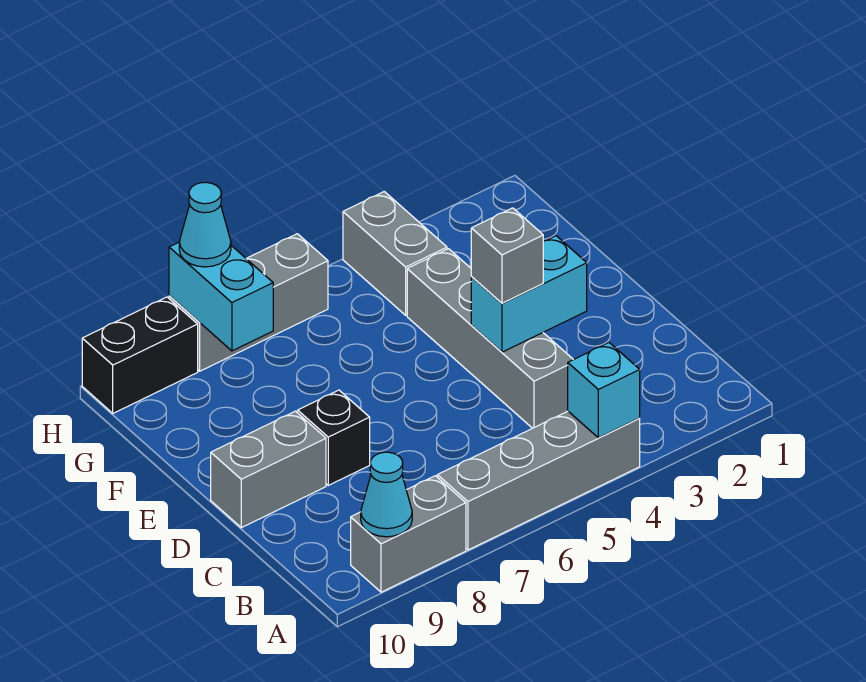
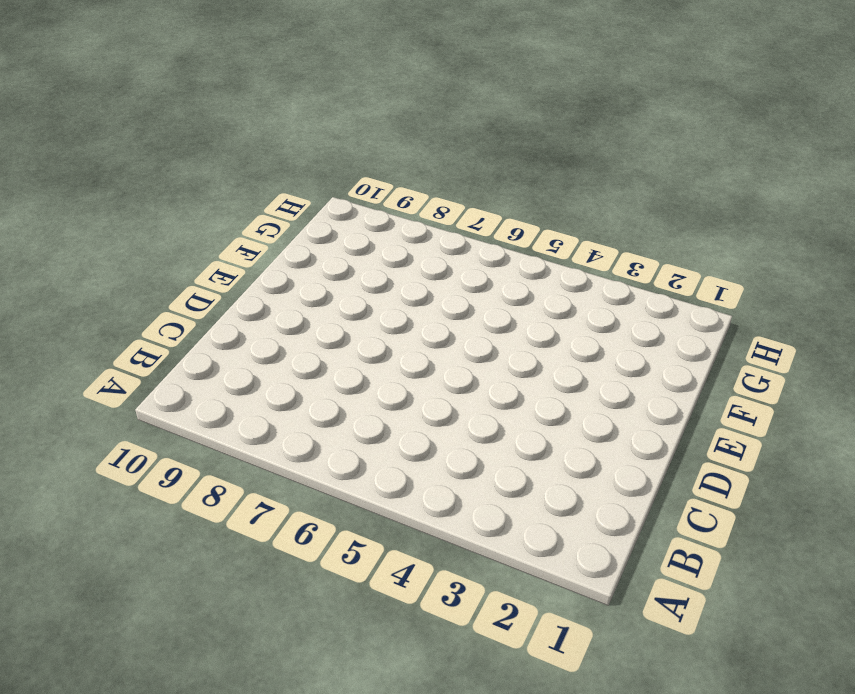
none -> grey brick A4:A7 level 1
none -> grey brick A8:A9 level 1
none -> grey brick C4:F4 level 1

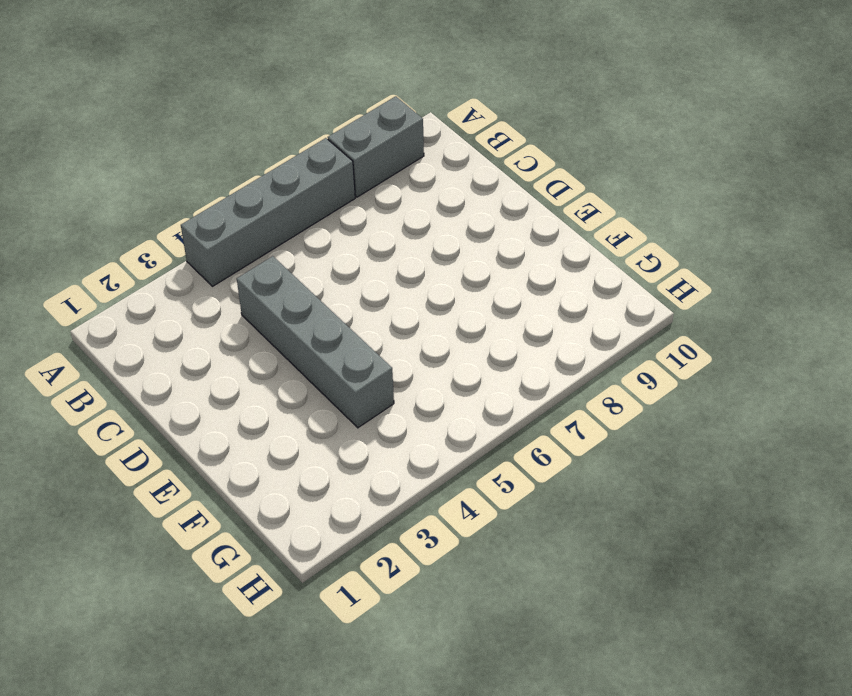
none -> black brick D8 level 1
none -> grey brick D9:D10 level 1
none -> grey brick G4:H4 level 1

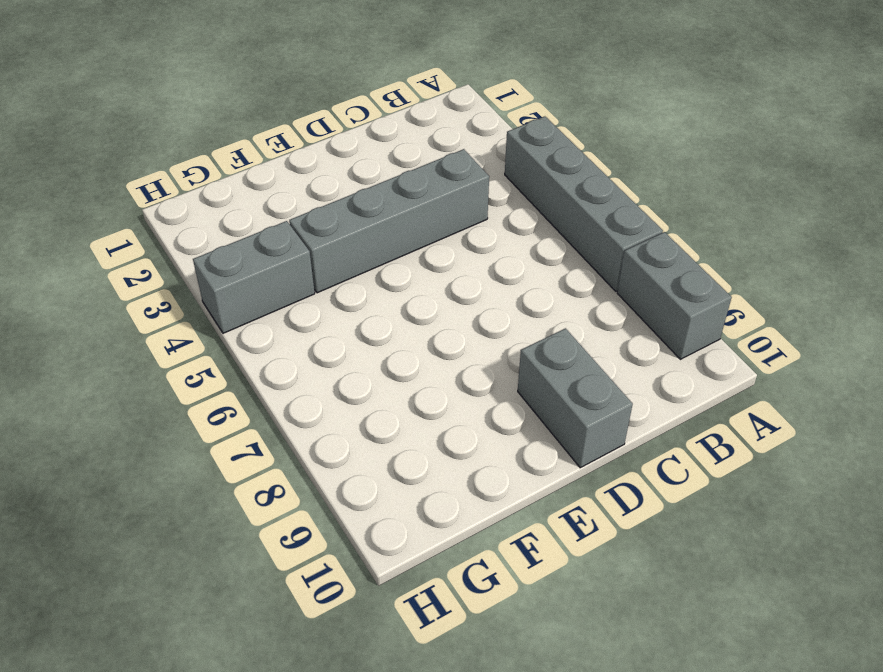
none -> black brick D8 level 1
none -> grey brick H6:H8 level 1
none -> black brick H9:H10 level 1

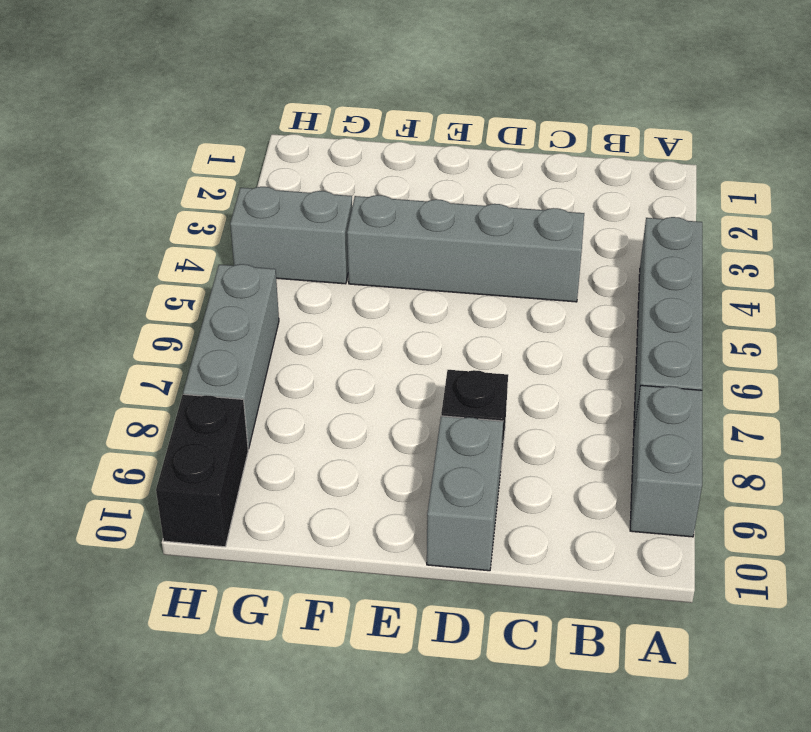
none -> cyan brick A4 level 2
none -> cyan cone A9 level 2
none -> cyan brick D3:D4 level 2

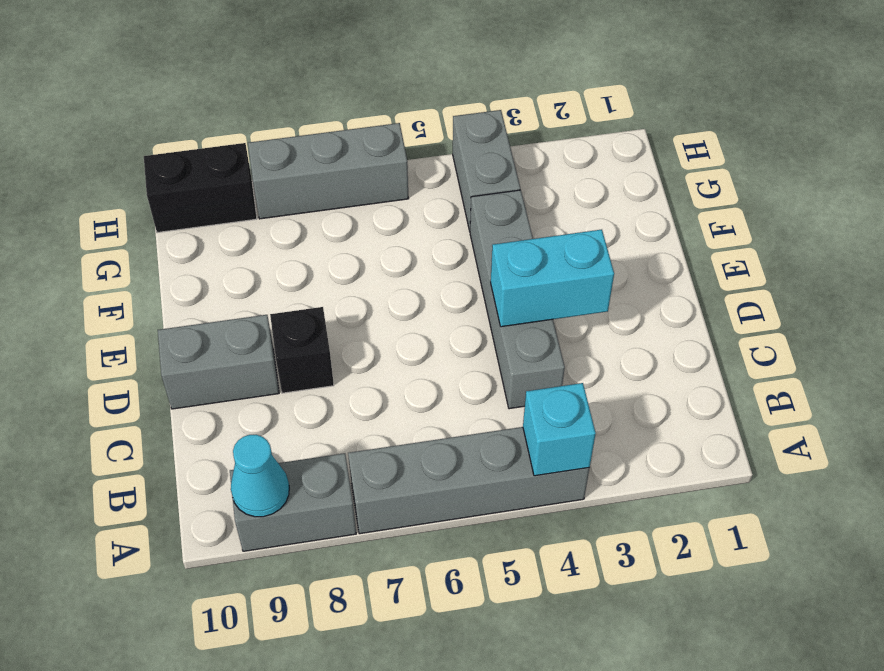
none -> cyan brick G8:H8 level 2
none -> grey brick D4 level 3
none -> cyan cone H8 level 3

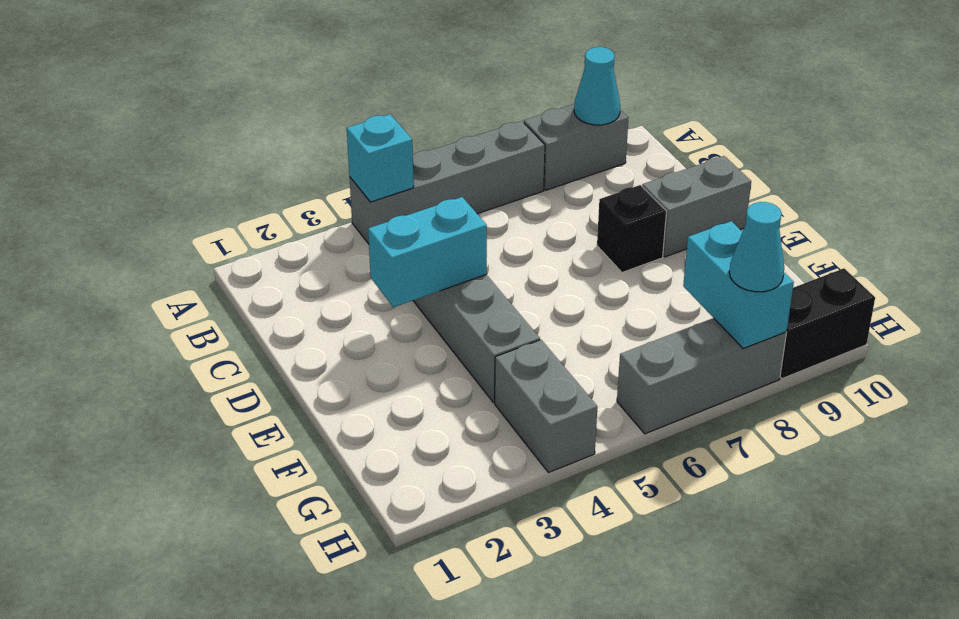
none -> grey brick D4 level 3

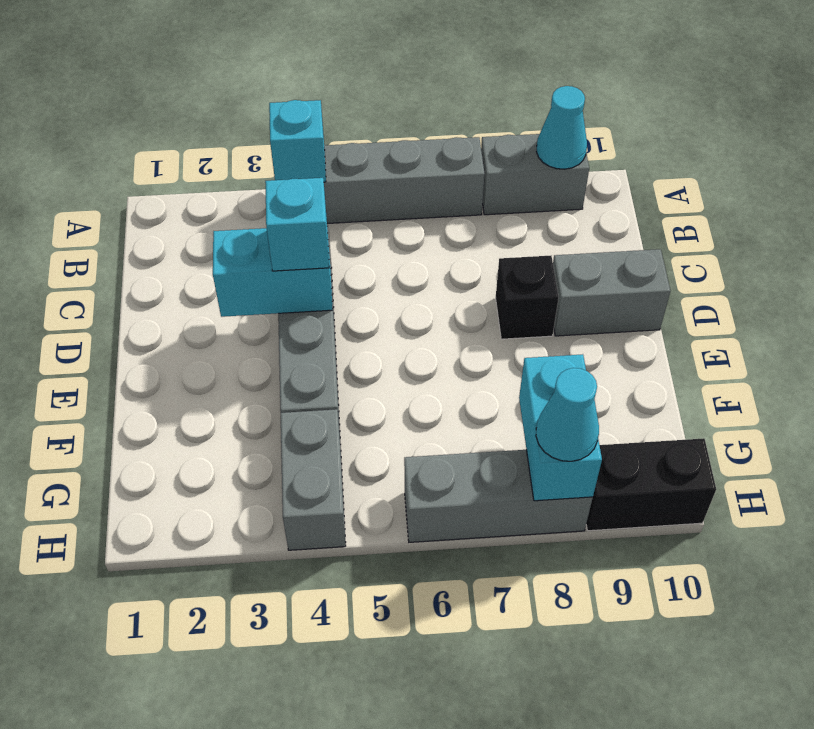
cyan brick D4 level 3 -> grey brick D4 level 3

